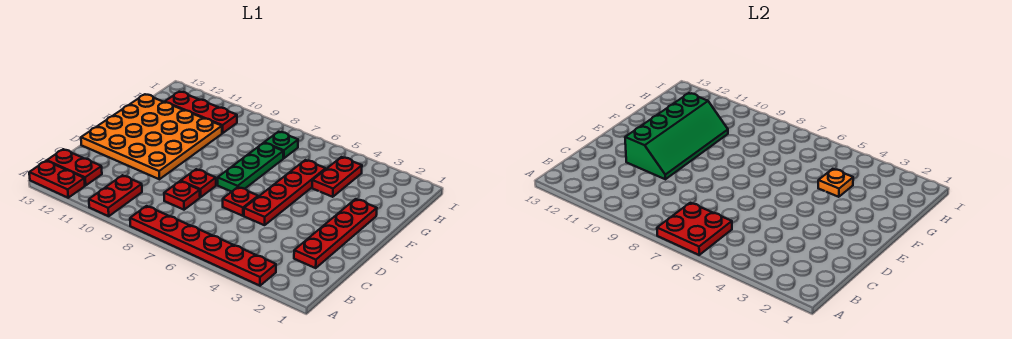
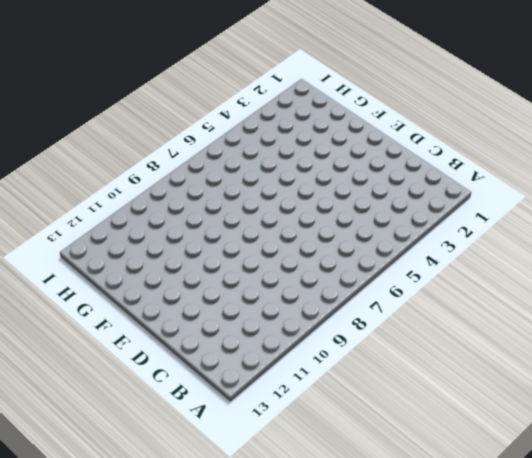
none -> red plate A3:A8 level 1
none -> red plate A10:B10 level 1
none -> red plate A12:A13 level 1

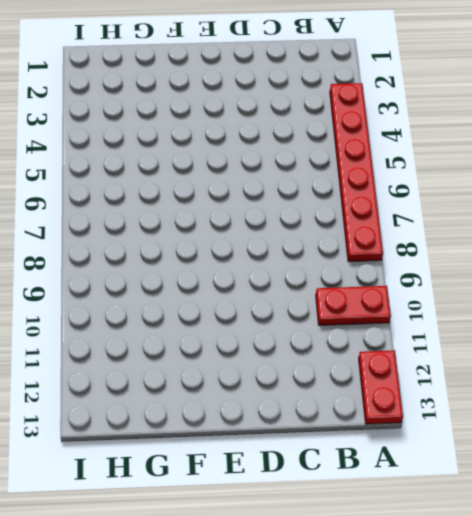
none -> red plate B12:B13 level 1
none -> red plate C2:F2 level 1
none -> red plate C8 level 1

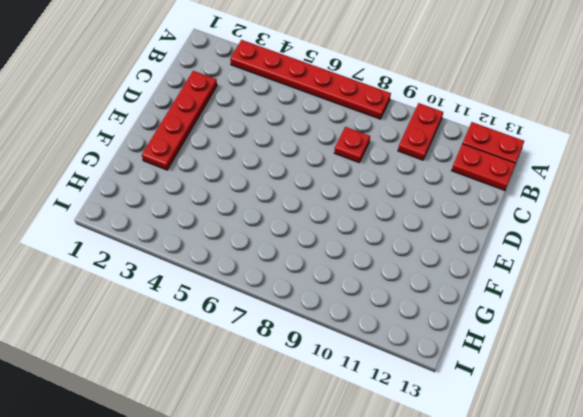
none -> red plate D5:G5 level 1
none -> red plate D6 level 1
none -> red plate D8 level 1

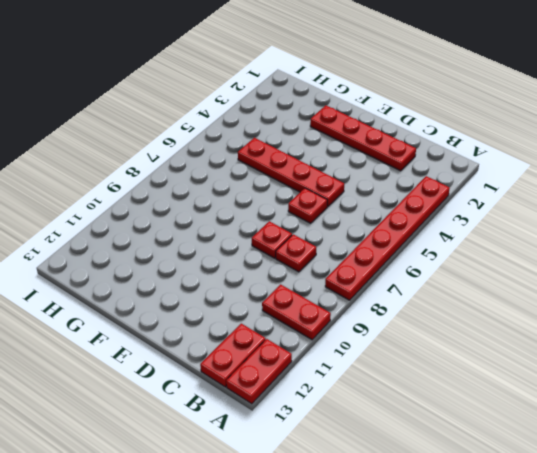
none -> orange plate D10:G13 level 1
none -> green plate E7:G7 level 1
none -> red plate G4:H4 level 1

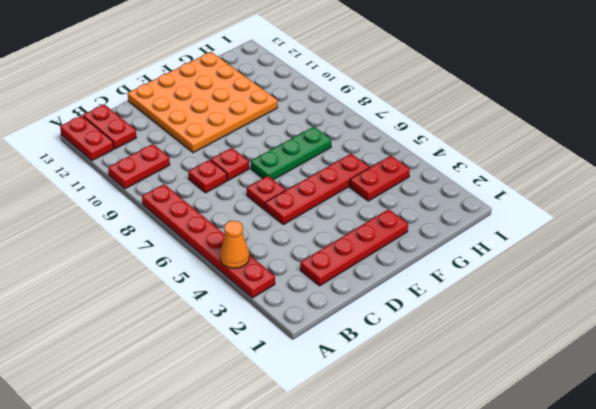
orange cone A4 level 2 -> none
none -> green plate H7 level 1
none -> red plate H10:H12 level 1
none -> red plate A6:B7 level 2

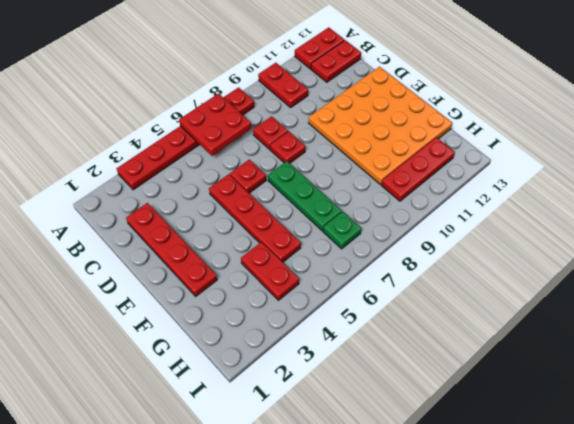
none -> green slope D10:G11 level 2 top 11
none -> orange plate G4 level 2

